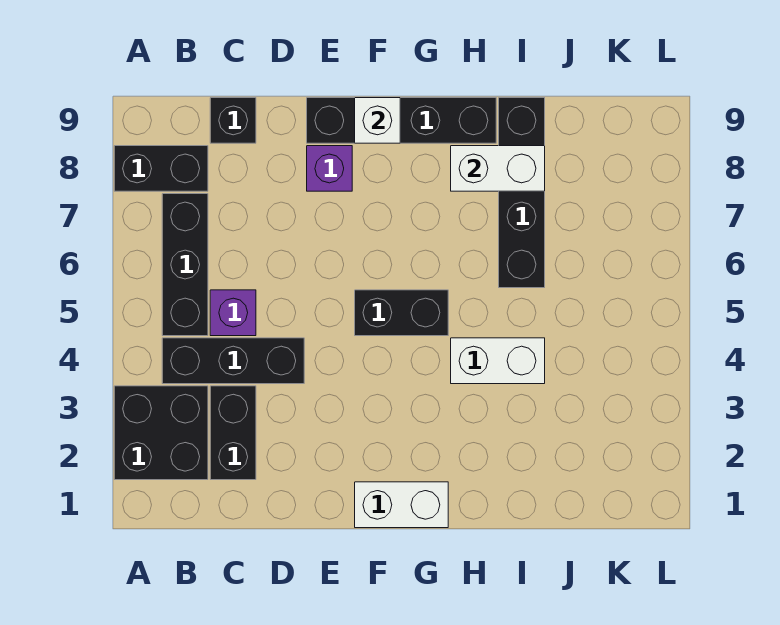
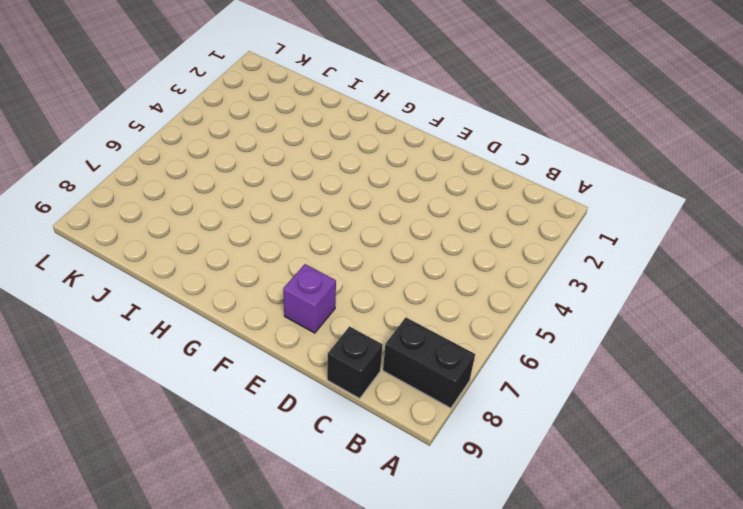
none -> black brick A2:B3 level 1
none -> black brick B4:D4 level 1
none -> black brick B5:B7 level 1

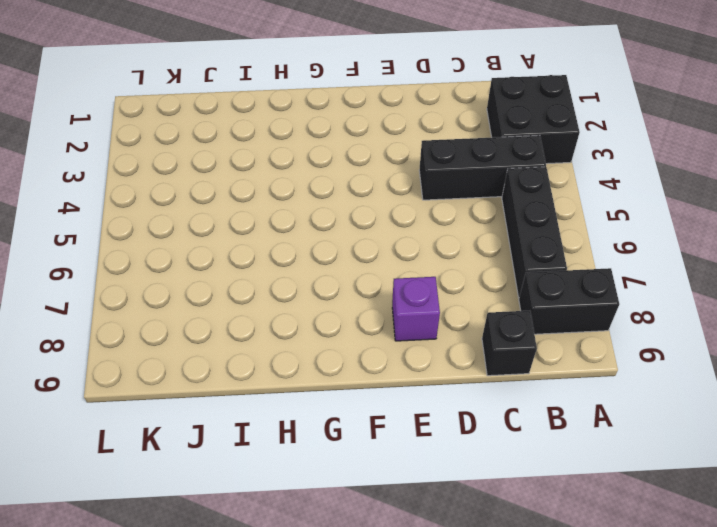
none -> black brick C2:C3 level 1
none -> purple brick C5 level 1
none -> black brick E9:H9 level 1

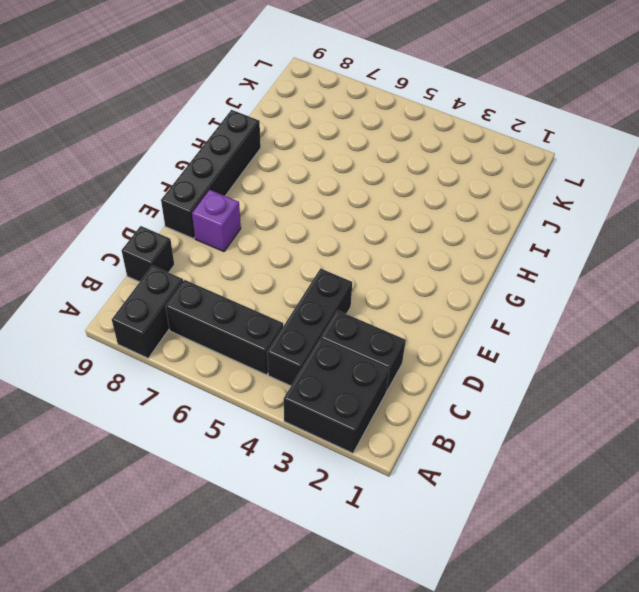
none -> purple brick C5 level 1
none -> white brick F1:G1 level 1
none -> black brick F5:G5 level 1

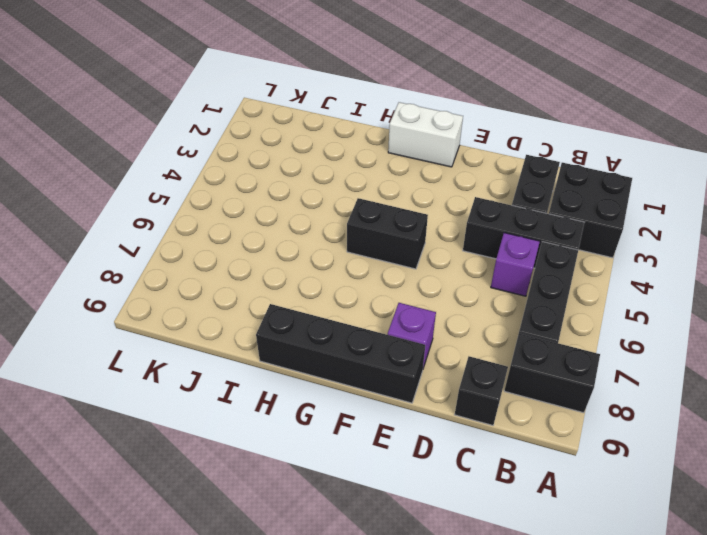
none -> white brick H4:I4 level 1
none -> black brick I6:I9 level 1
none -> white brick F9 level 2

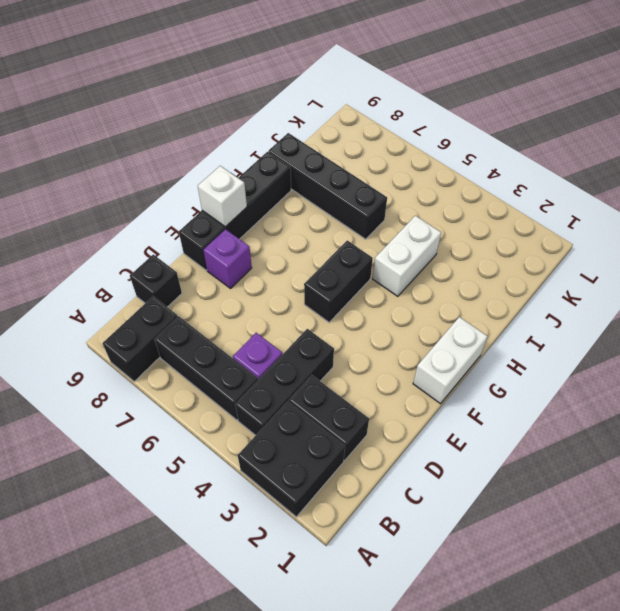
none -> white brick H8:I8 level 2

